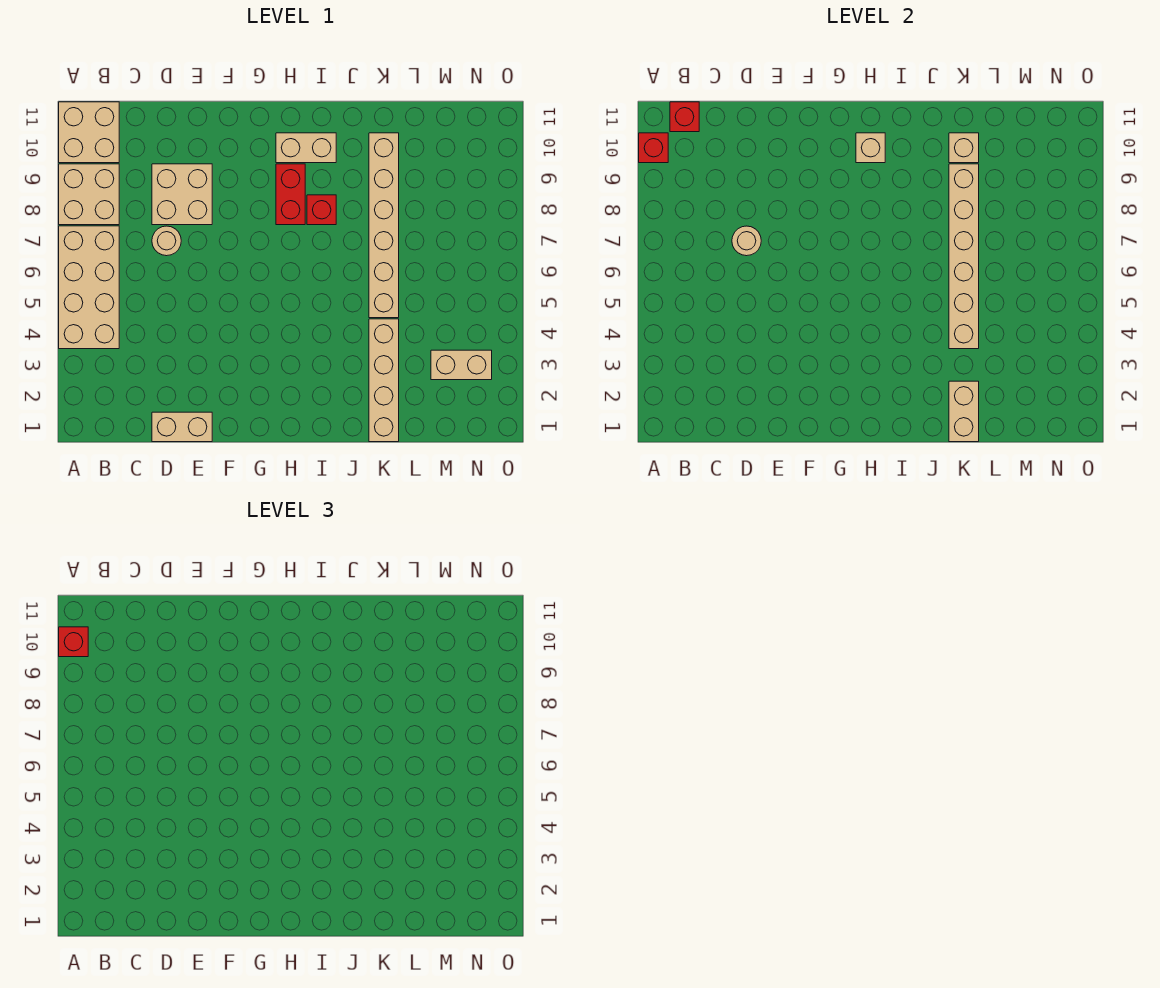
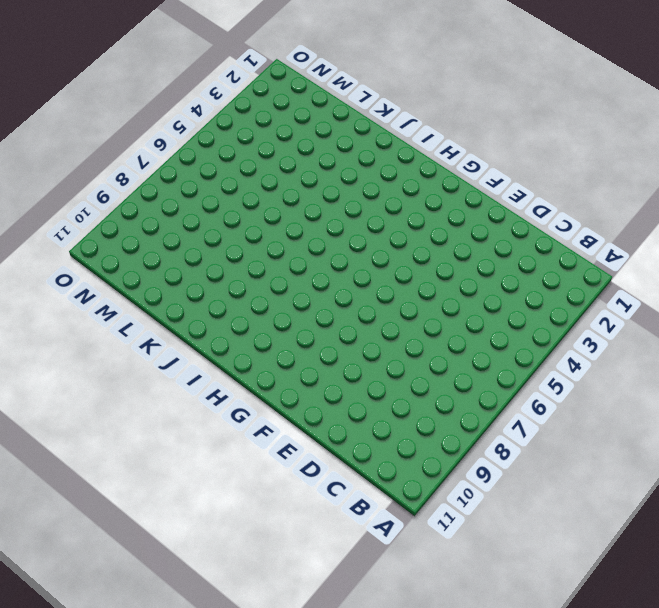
none -> tan brick A4:B7 level 1
none -> tan brick A8:B9 level 1
none -> tan brick A10:B11 level 1

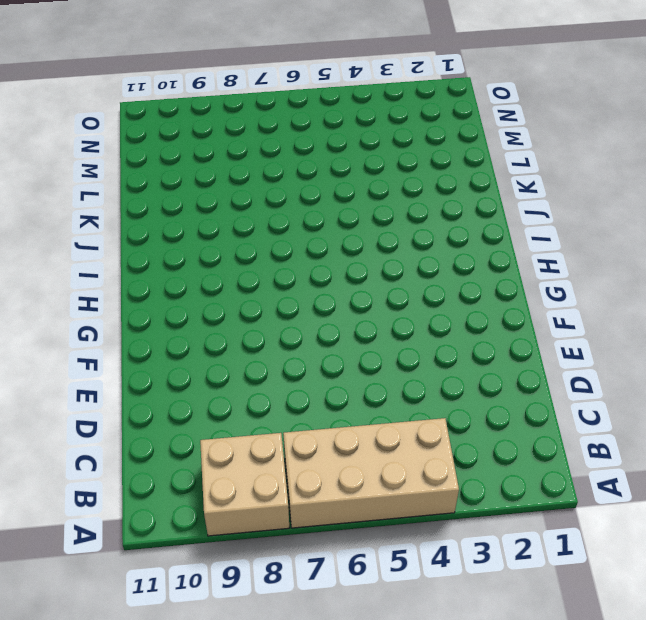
none -> tan brick A10:B11 level 1
none -> tan brick D1:E1 level 1
none -> tan round brick D7 level 1

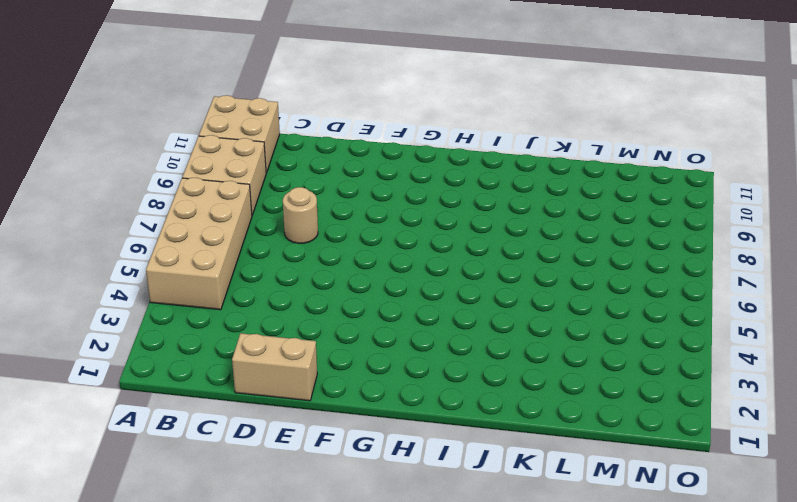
none -> tan brick D8:E9 level 1
none -> red brick H8:H9 level 1
none -> tan brick H10:I10 level 1

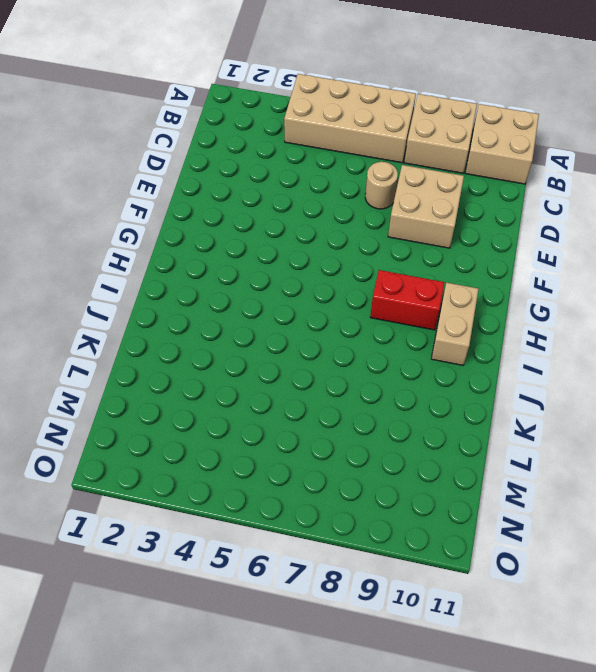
none -> tan brick D1:E1 level 1
none -> red brick I8 level 1
none -> tan brick K1:K4 level 1

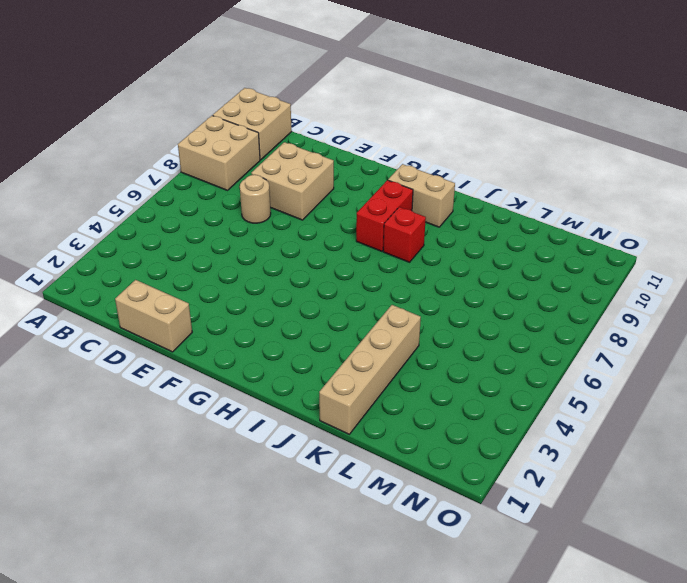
none -> tan brick A4:B7 level 1
none -> tan brick K5:K10 level 1
none -> tan brick M3:N3 level 1

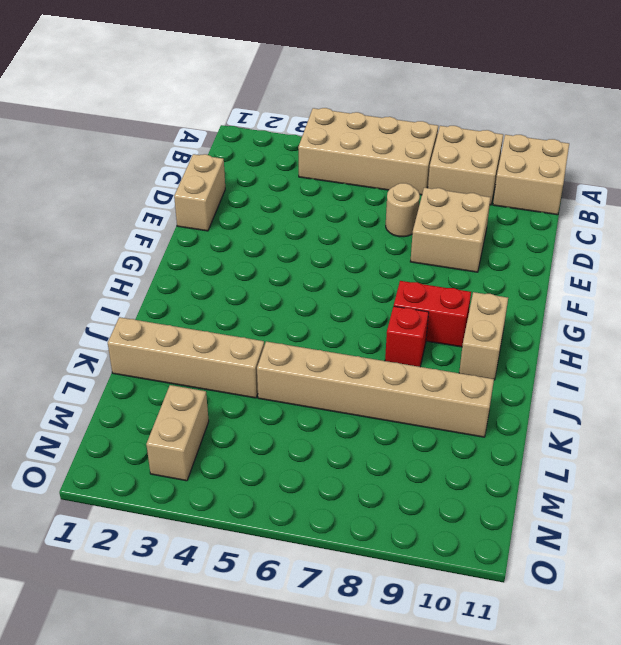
none -> red brick A10 level 2
none -> red brick B11 level 2
none -> tan round brick D7 level 2

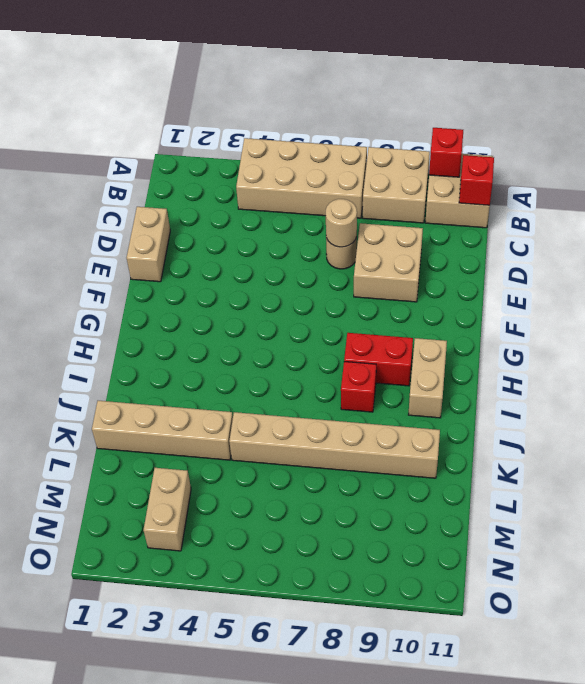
none -> tan brick H10 level 2
none -> tan brick K1:K2 level 2
none -> tan brick K4:K9 level 2

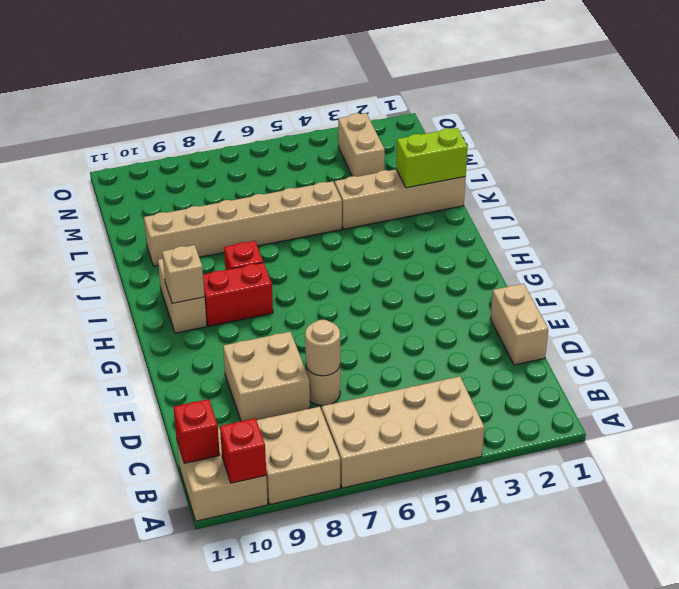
lime brick K1:K2 level 2 -> tan brick K1:K2 level 2
none -> tan brick K4:K9 level 2
none -> tan brick K10 level 2
none -> red brick A10 level 3

